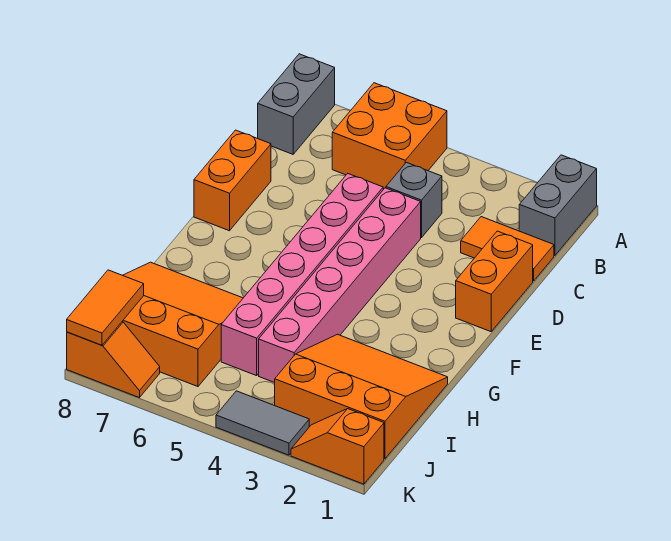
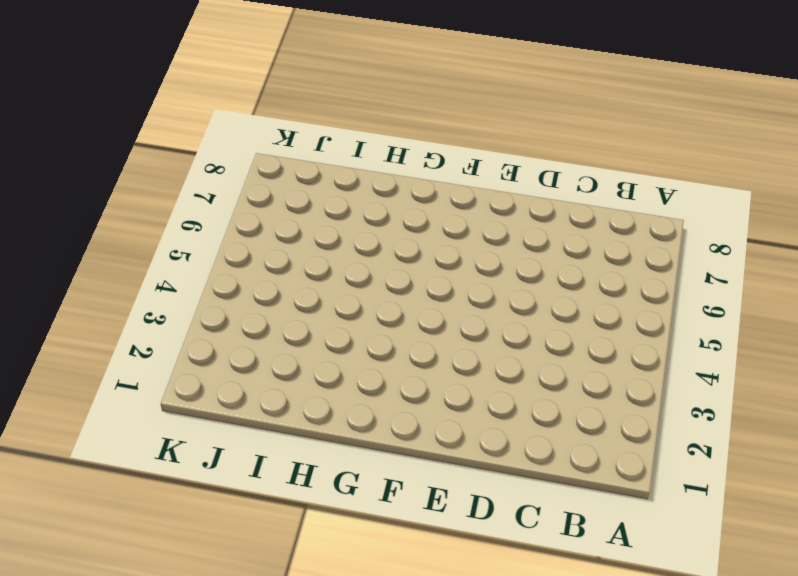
none -> grey brick A1:B1 level 1
none -> orange brick A5:B6 level 1
none -> grey brick A8:B8 level 1

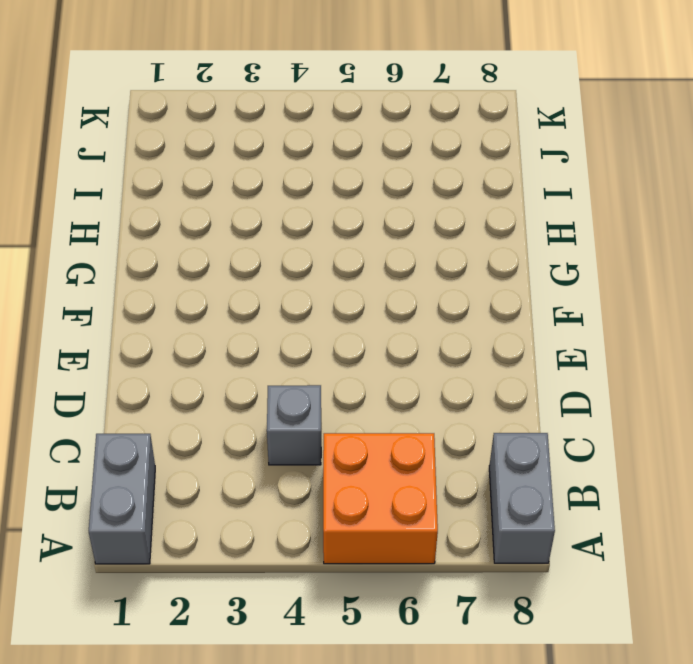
none -> orange tile C1:C2 level 1
none -> orange brick D1:E1 level 1
none -> pink brick D4:I4 level 1

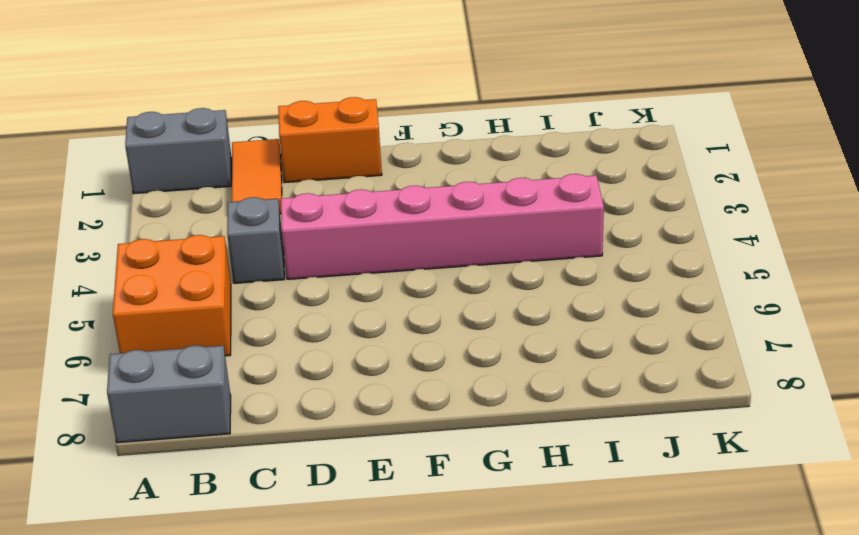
none -> pink brick D5:I5 level 1
none -> orange brick D8:E8 level 1
none -> orange slope H1:J3 level 1 top J

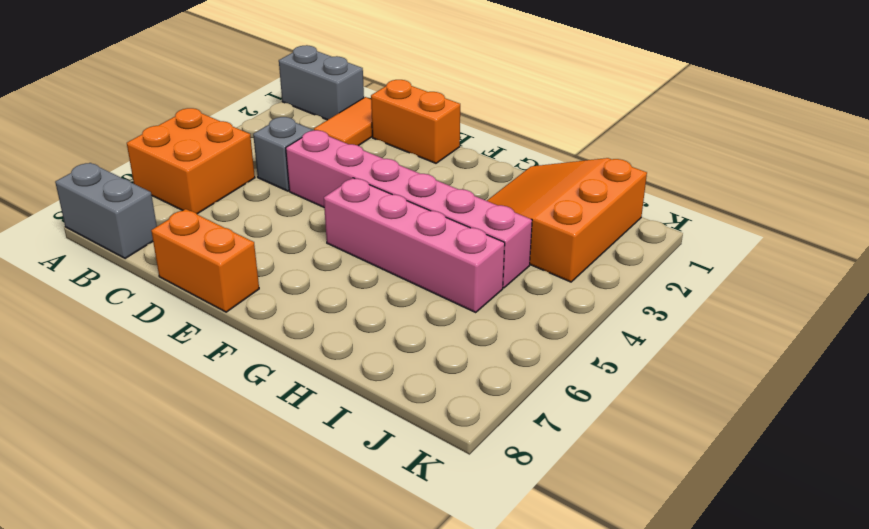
pink brick F5:I5 level 1 -> pink brick D5:I5 level 1
none -> orange slope H6:J8 level 1 top J
none -> orange slope K1:K2 level 1 top 1
none -> grey tile K3:K4 level 1

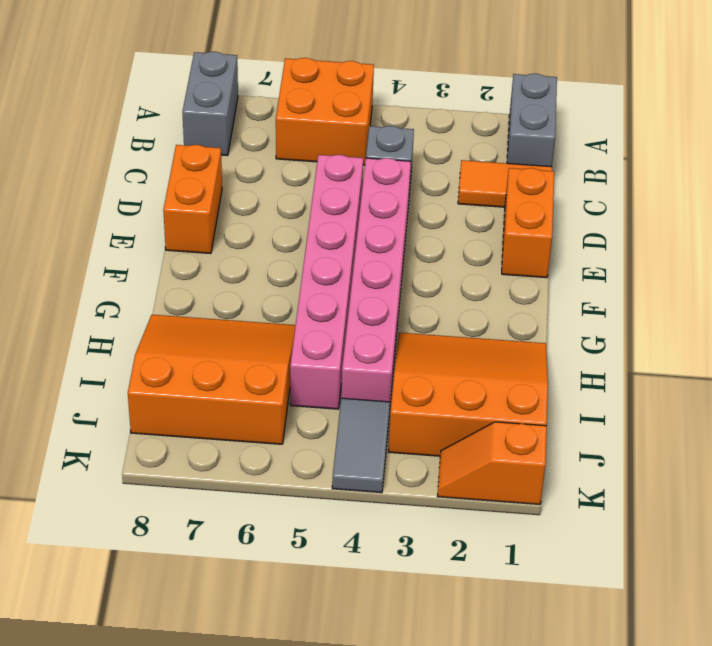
grey tile J4:K4 level 1 -> grey tile K3:K4 level 1
none -> orange slope K7:K8 level 1 top 8
none -> orange tile J8:K8 level 2

